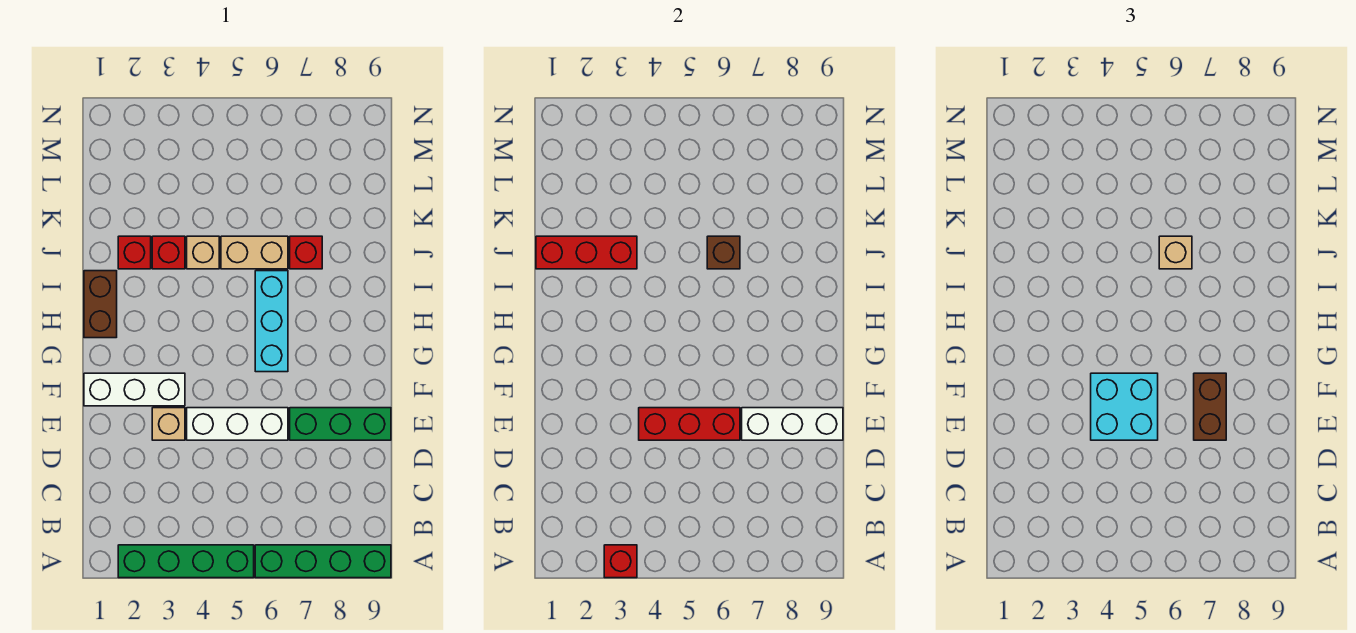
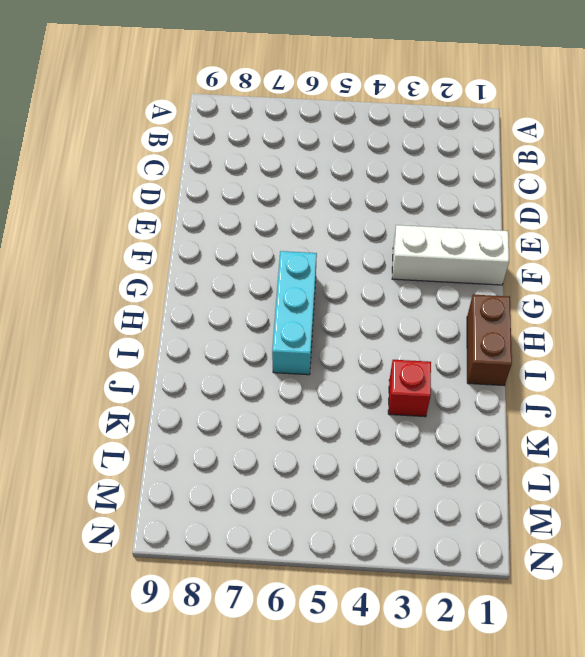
none -> green brick A2:A5 level 1
none -> green brick A6:A9 level 1
none -> tan brick E3 level 1

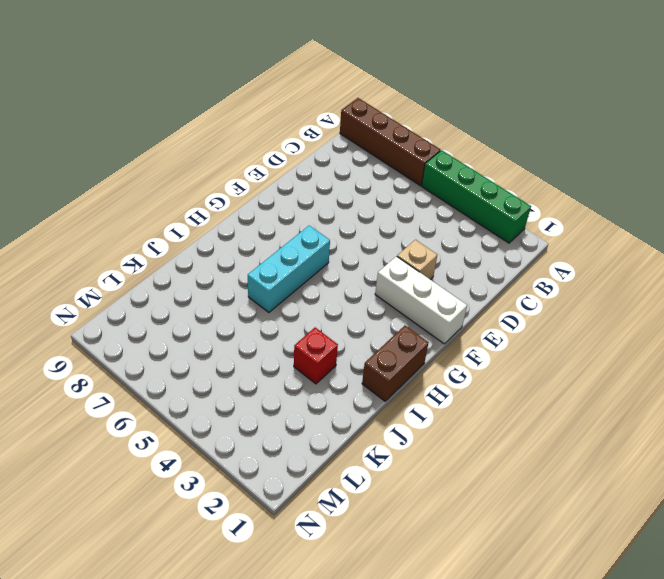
brown brick A6:A9 level 1 -> green brick A6:A9 level 1
none -> white brick E4:E6 level 1
none -> green brick E7:E9 level 1
none -> red brick J2 level 1

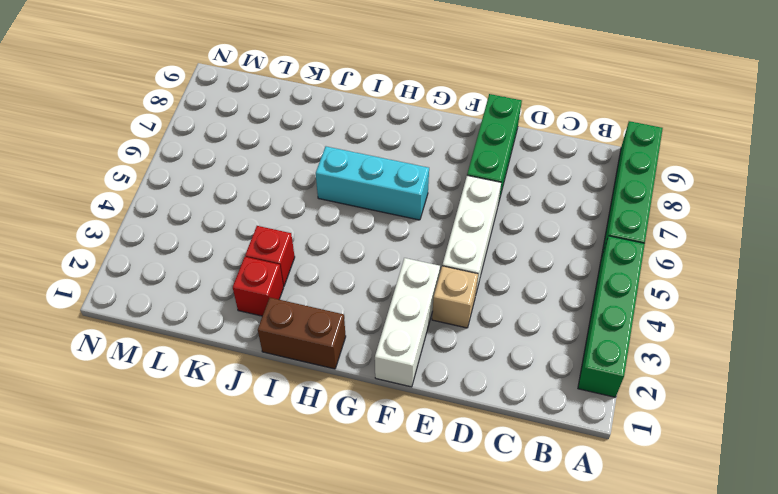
none -> tan brick J4 level 1
none -> tan brick J5:J6 level 1
none -> red brick J7 level 1

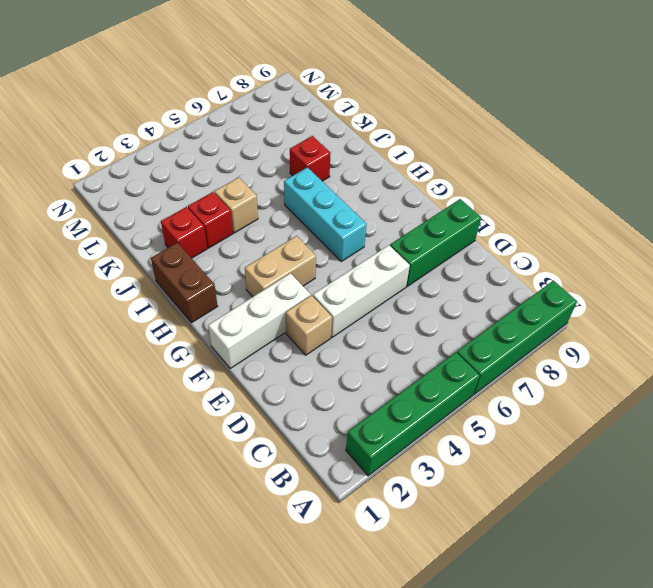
tan brick G3:G4 level 1 -> tan brick J5:J6 level 1
none -> red brick A3 level 2
none -> red brick E4:E6 level 2
none -> white brick E7:E9 level 2

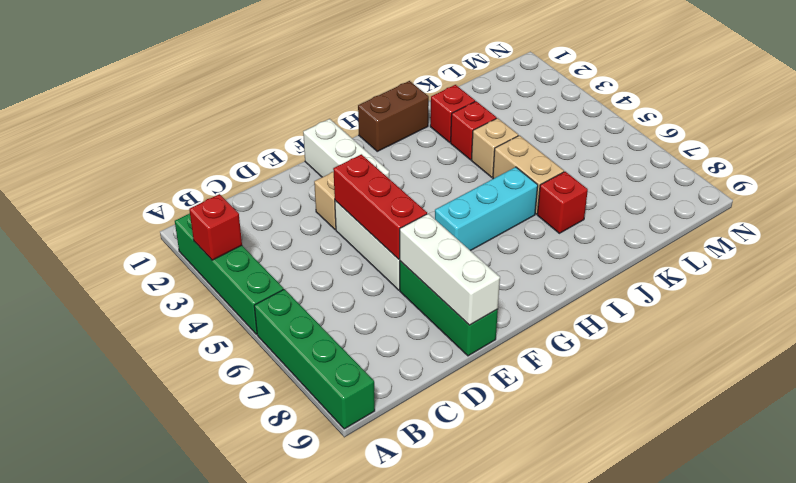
none -> red brick J1:J3 level 2
none -> brown brick J6 level 2
none -> cyan brick E4:F5 level 3

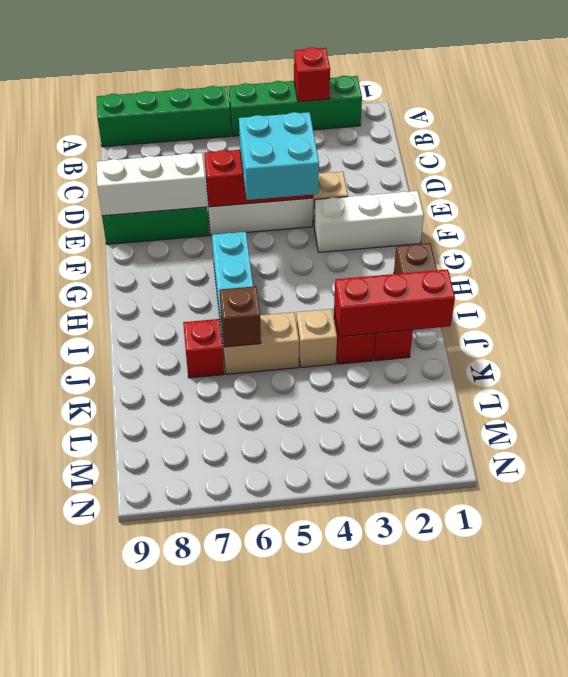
none -> brown brick E7:F7 level 3
none -> tan brick J6 level 3

